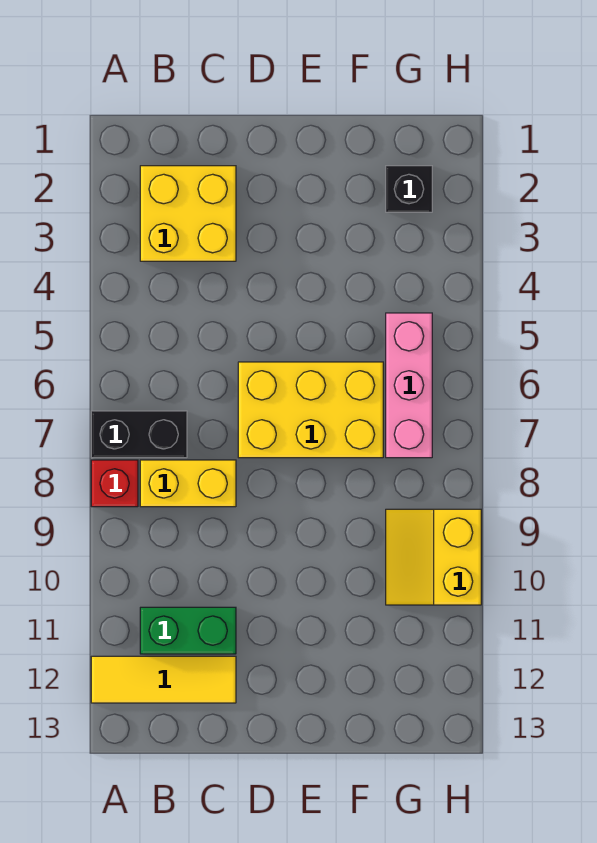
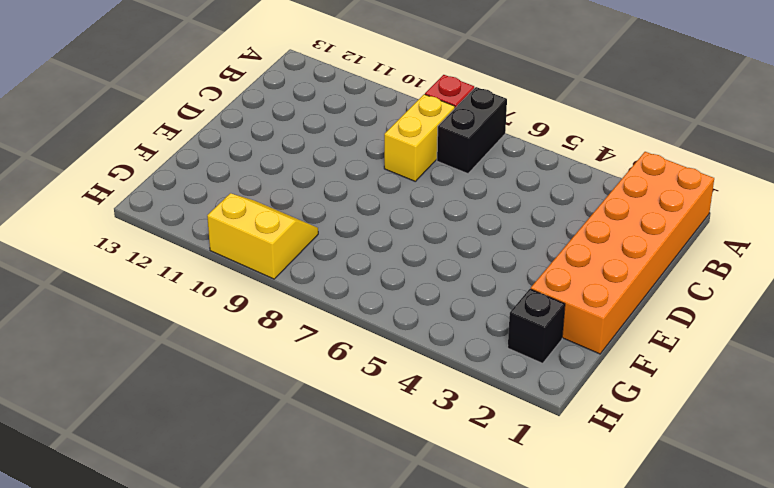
orange brick A1:F2 level 1 -> yellow brick B2:C3 level 1
none -> yellow tile A12:C12 level 1
none -> green brick B11:C11 level 1

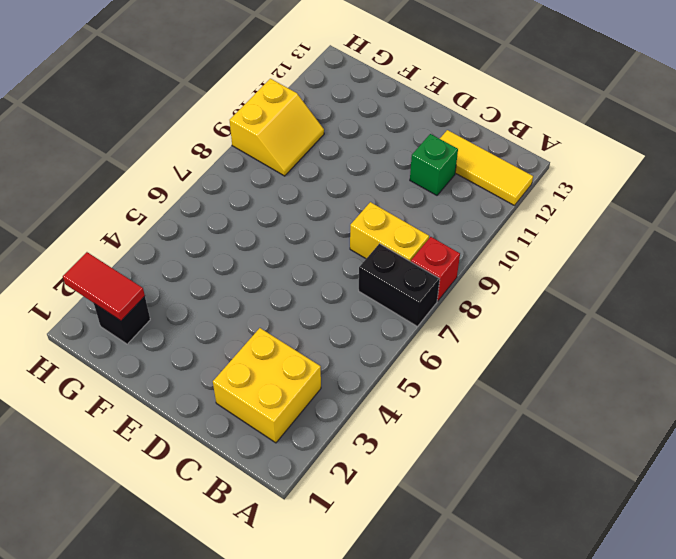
green brick C11 level 1 -> green brick B11:C11 level 1
red tile G2:H2 level 2 -> none
none -> yellow brick D6:F7 level 1
none -> pink brick G5:G7 level 1

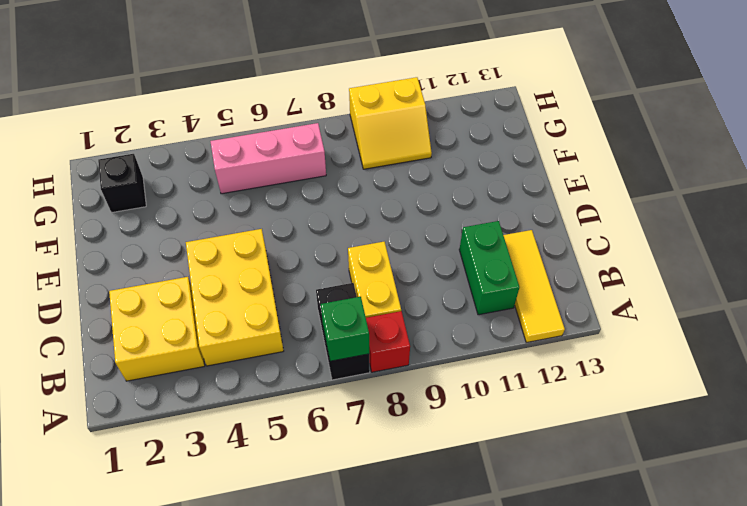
green brick A7 level 2 -> none
yellow brick B4:D5 level 1 -> yellow brick D6:F7 level 1

